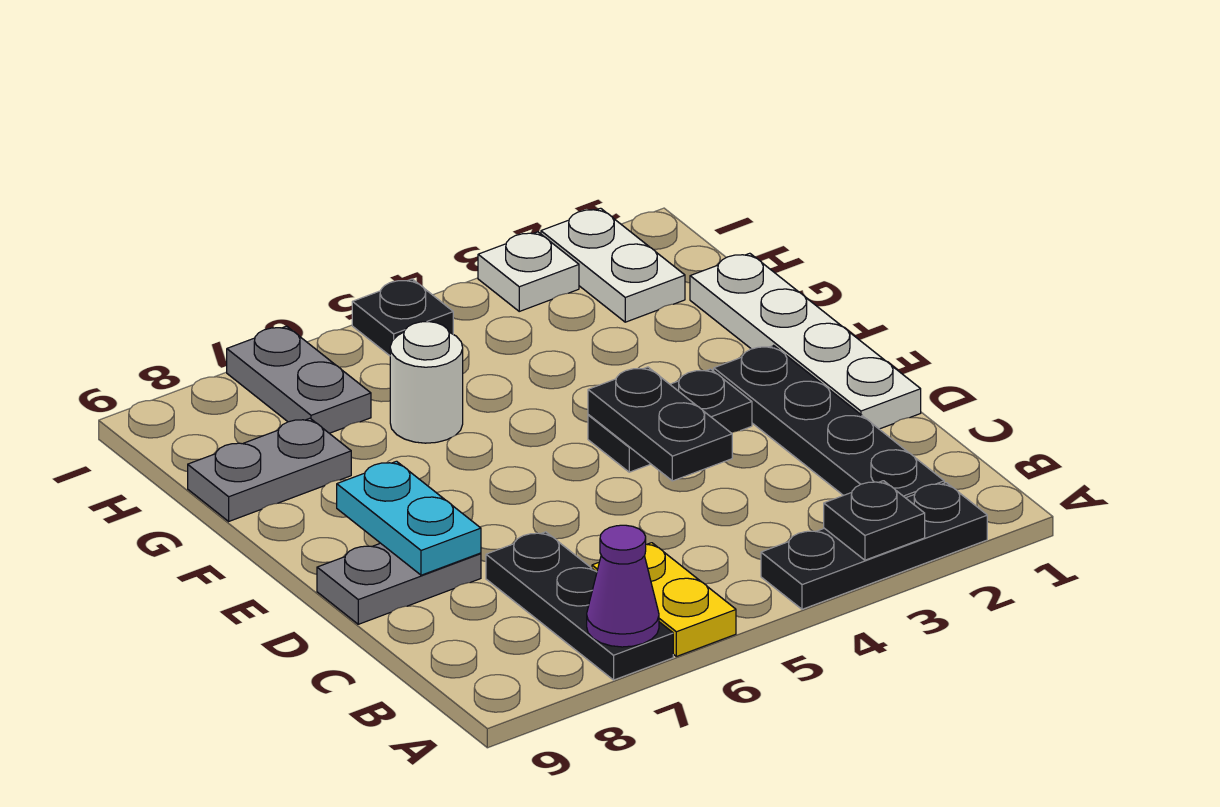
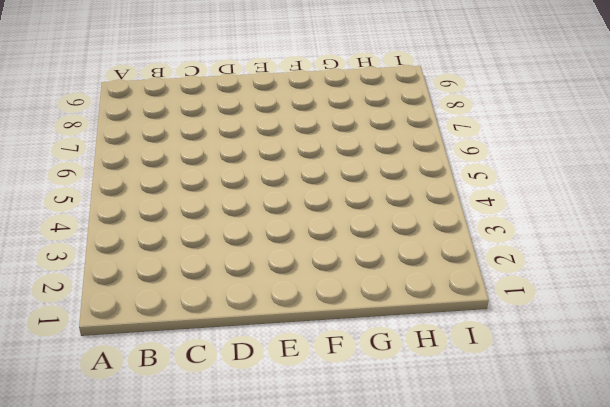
none -> black plate A2:A4 level 1
none -> yellow plate A6:B6 level 1
none -> black plate A7:C7 level 1

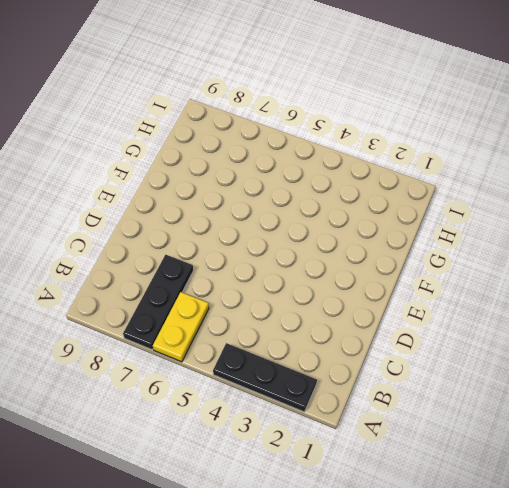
none -> black plate B2:E2 level 1
none -> white plate D1:G1 level 1
none -> grey plate D8:D9 level 1

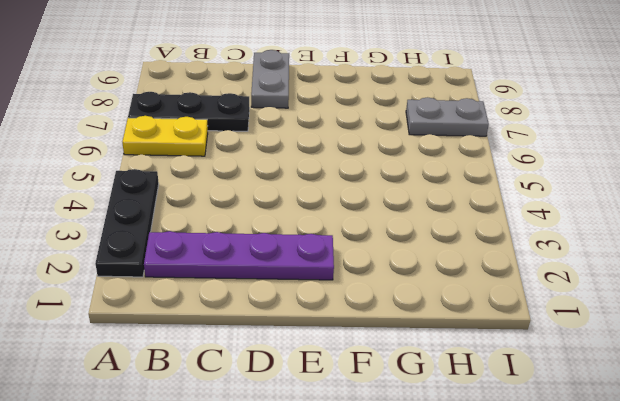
purple plate B2:E2 level 1 -> black plate B2:E2 level 1
none -> white plate D1:G1 level 1
none -> black plate E3:E4 level 1
none -> white round brick G6 level 1

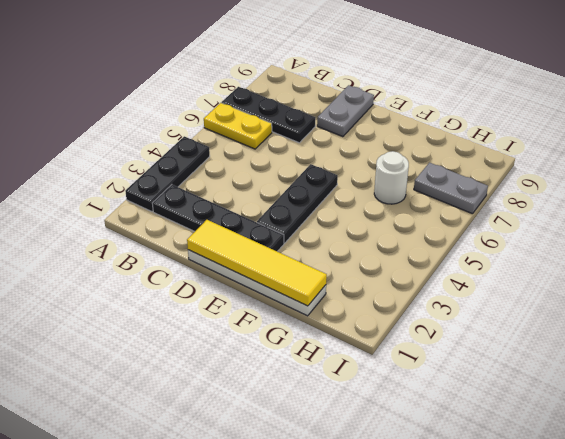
yellow tile D1:G1 level 2 -> none
black plate E3:E5 level 1 -> black plate E3:E4 level 1
none -> grey plate G8:G9 level 1
none -> white plate H2:I2 level 1
none -> white plate I3 level 1

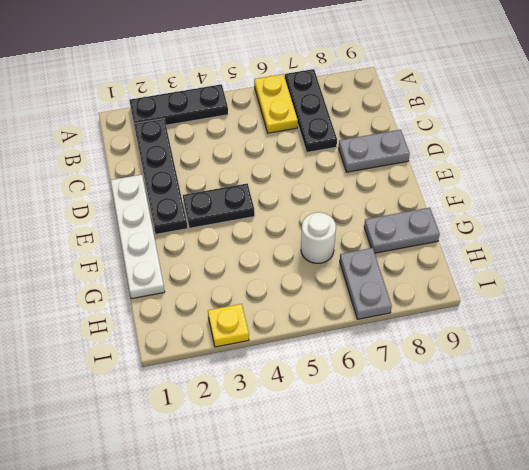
yellow plate I3 level 1 -> white plate I3 level 1
none -> white plate H2:I2 level 1
none -> black plate I5 level 1
none -> black plate A3 level 2

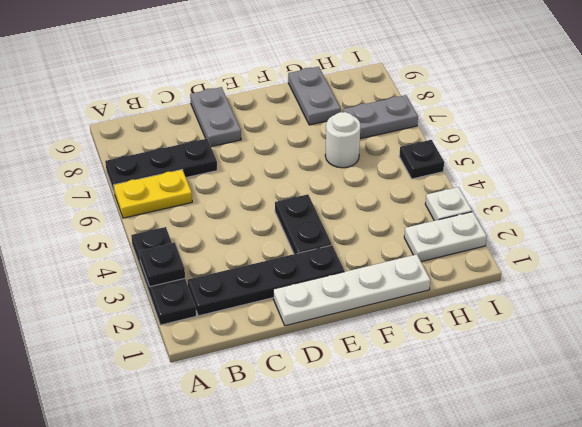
none -> purple cone A7 level 2
none -> black plate D4:E4 level 2
none -> cyan plate D8:E8 level 2

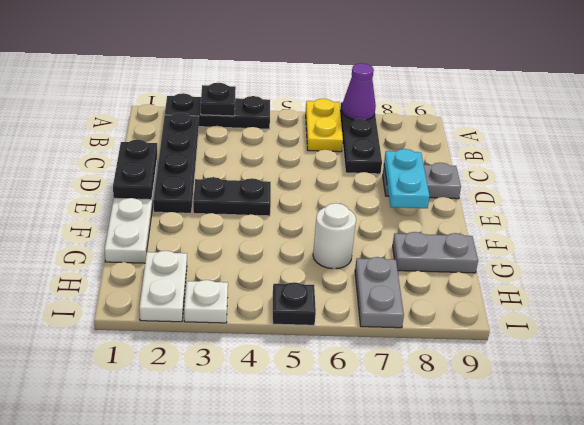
black plate D1:E1 level 2 -> black plate D4:E4 level 2

